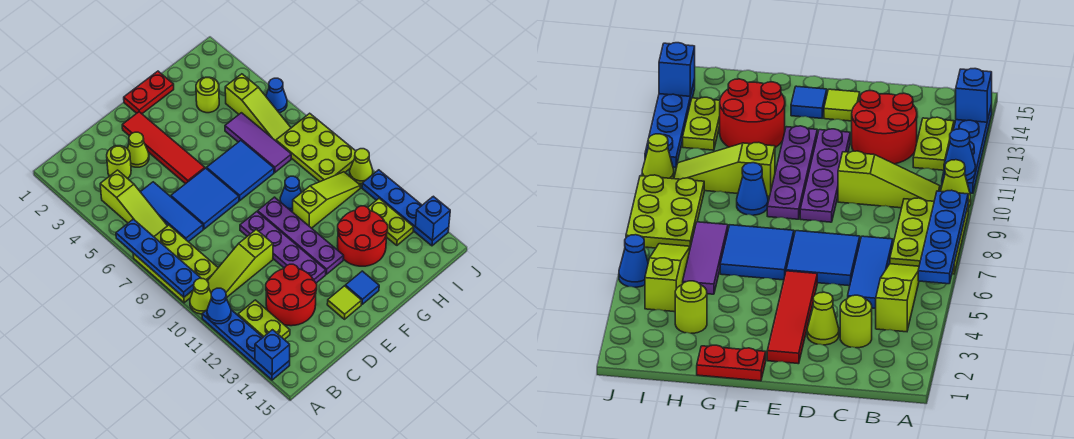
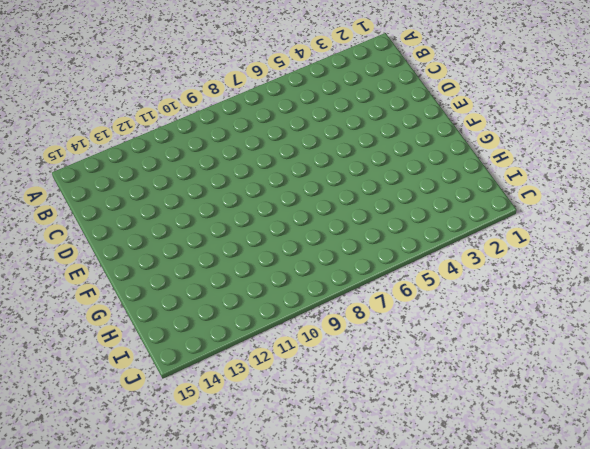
none -> lime plate A7:B9 level 1
none -> lime cone A10 level 1
none -> blue plate A11:A14 level 1
none -> lime slope B4:B6 level 1 top 4

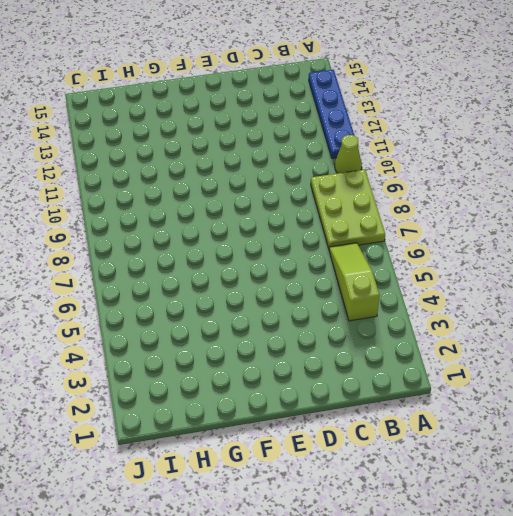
none -> lime slope B10:D10 level 1 top D
none -> lime plate B12:B13 level 1
none -> lime round brick C3 level 1
none -> blue tile C5:C7 level 1

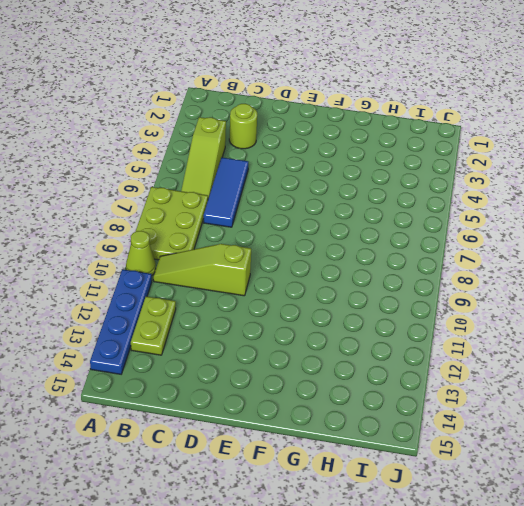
none -> red round brick C12:D13 level 1
none -> lime cone D3 level 1
none -> blue tile D6:E7 level 1
none -> red tile E2:E5 level 1

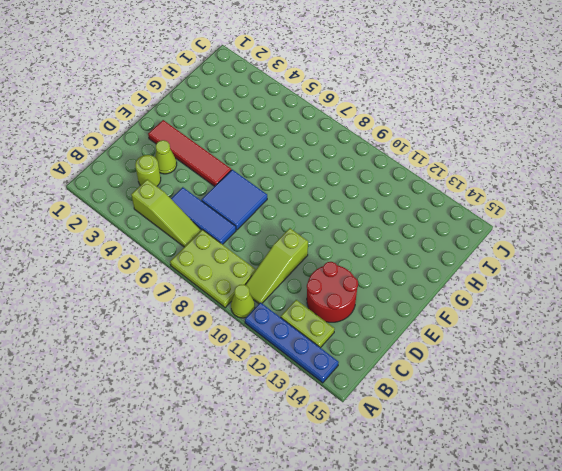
none -> purple plate E9:E12 level 1
none -> lime tile E14 level 1
none -> red plate F1:G1 level 1
none -> blue tile F6:G7 level 1

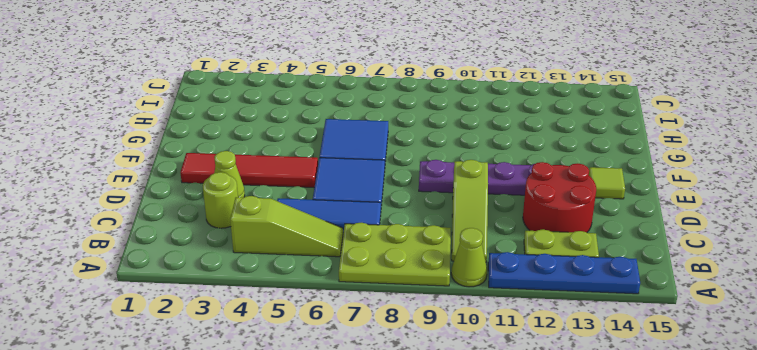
none -> red plate F1:G1 level 1
none -> purple plate F9:F12 level 1
none -> blue tile F14 level 1
none -> blue cone G9 level 1

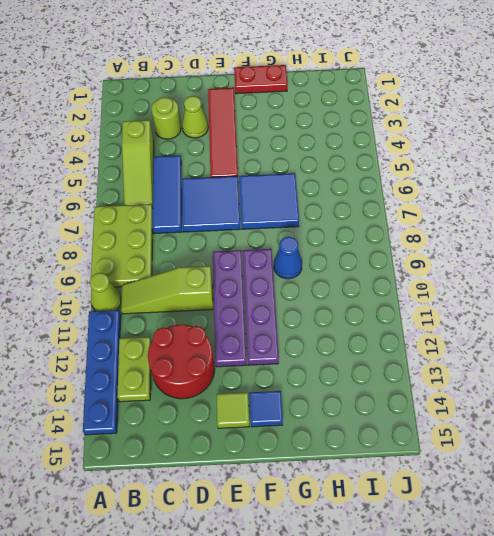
none -> lime slope G10:I10 level 1 top G
none -> red round brick G12:H13 level 1
none -> lime round brick H3 level 1
none -> purple tile H5:H7 level 1

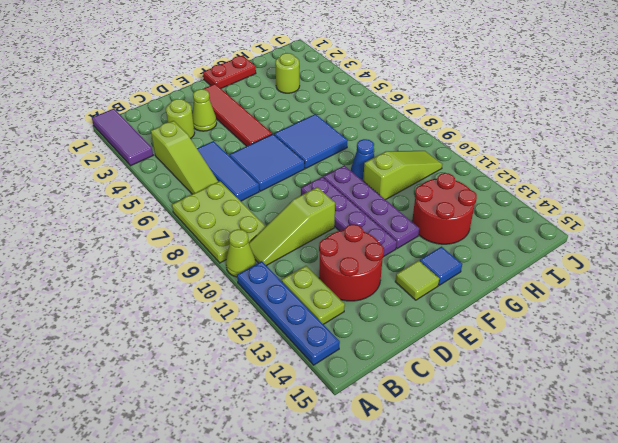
purple tile A1:A3 level 1 -> purple tile H5:H7 level 1
none -> lime slope I4:I6 level 1 top 4
none -> lime plate I7:J9 level 1
none -> lime plate I12:I13 level 1
none -> blue cone J5 level 1

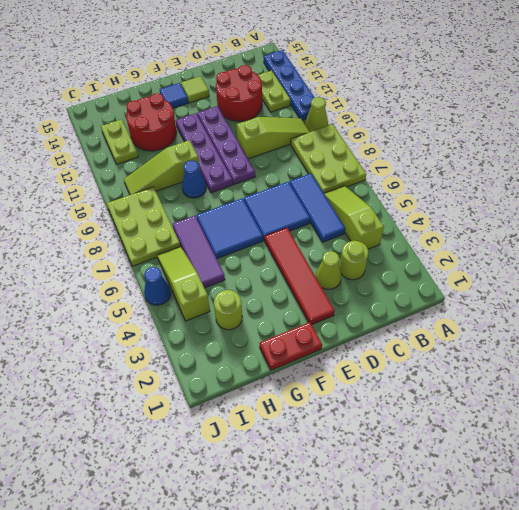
none -> lime cone J10 level 1
none -> blue plate J11:J14 level 1
none -> blue plate A6:A9 level 2
none -> blue cone A11 level 2

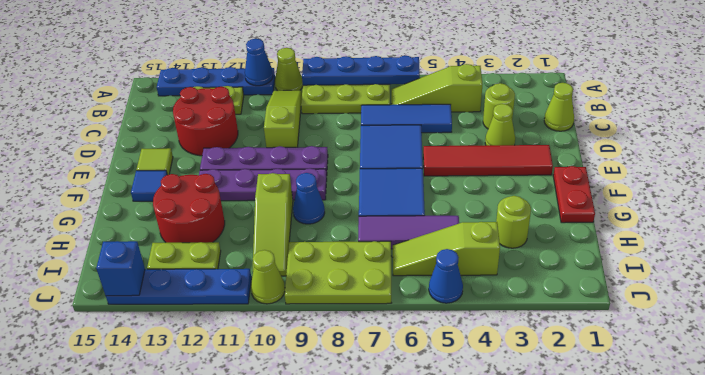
lime cone C1 level 1 -> none
none -> blue brick A14 level 2

